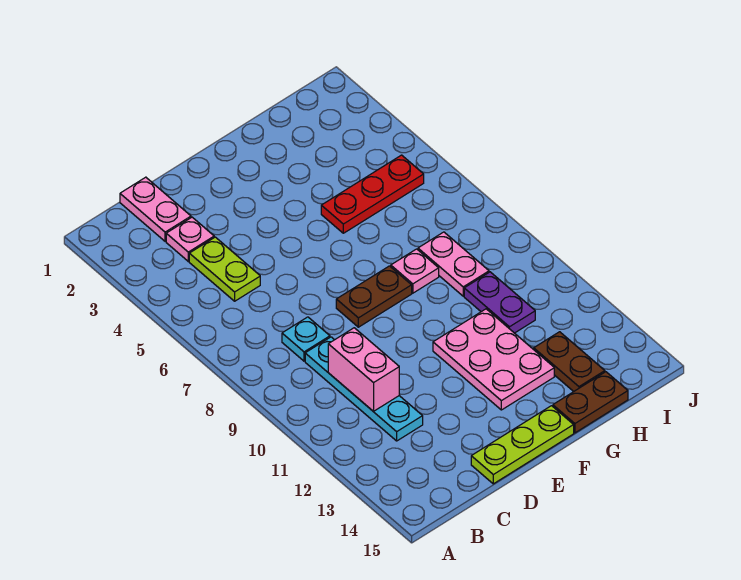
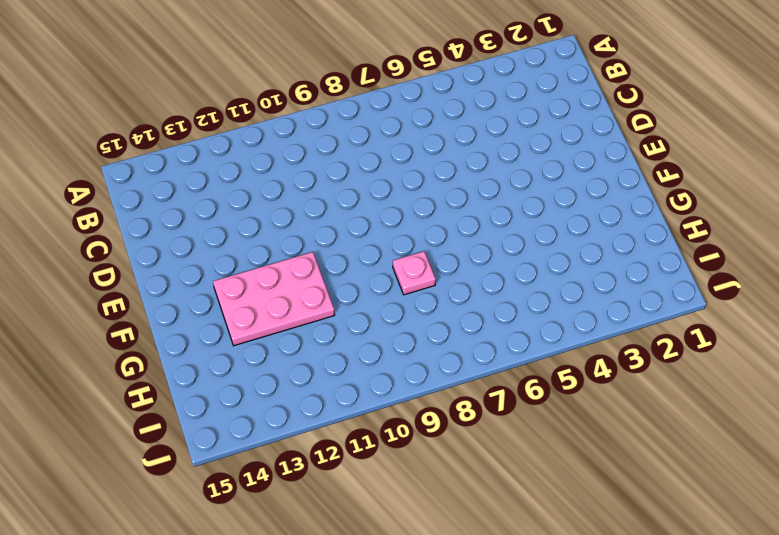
none -> pink plate C1:C2 level 1
none -> pink plate C3 level 1
none -> lime plate C4:C5 level 1

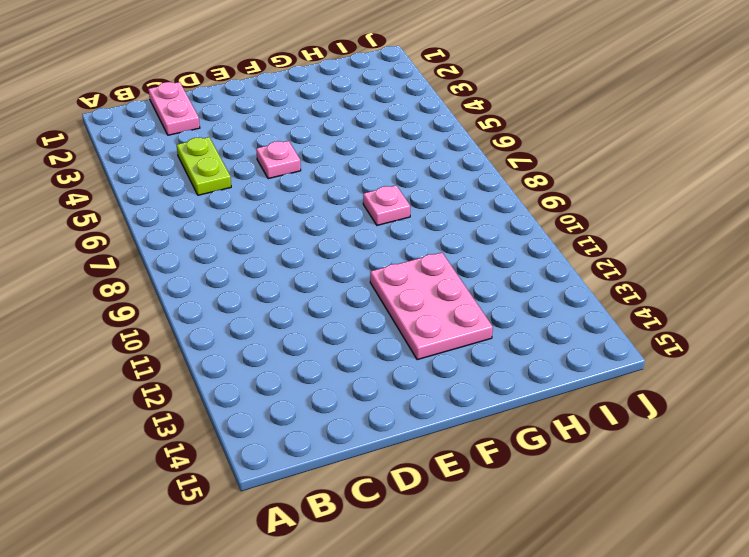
pink plate E5 level 1 -> pink plate C3 level 1
none -> cyan plate C8 level 1
none -> cyan plate C9:C12 level 1
none -> lime plate D15:F15 level 1

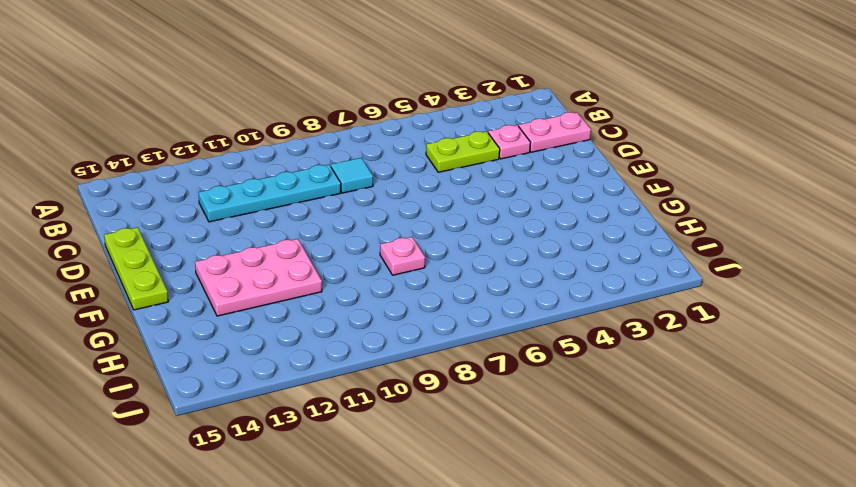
cyan tile C8 level 1 -> cyan plate C8 level 1
none -> brown plate E8:F8 level 1
none -> red plate G5:I5 level 1
none -> brown plate G15:H15 level 1

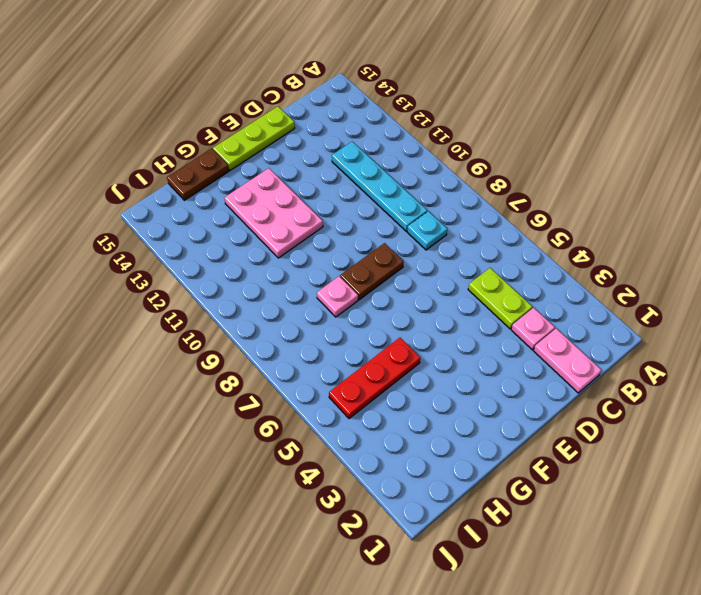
none -> pink plate H8:H9 level 1
none -> purple plate H10:H11 level 1
none -> brown plate H13:H14 level 1

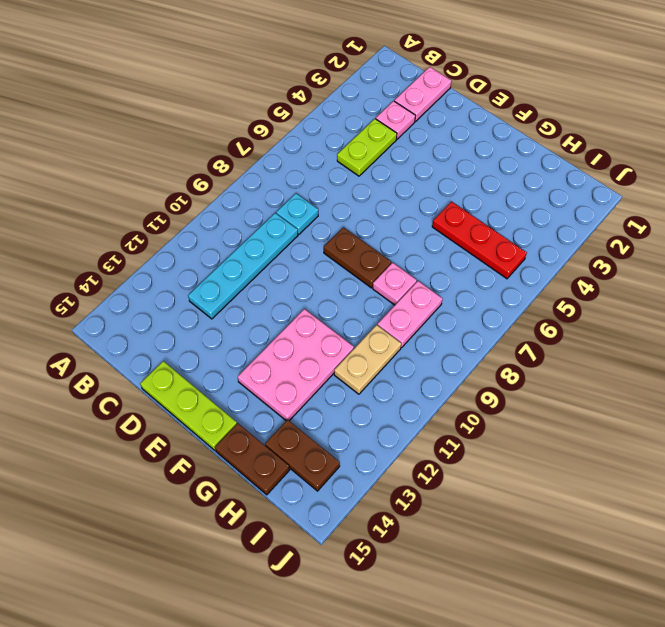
tan plate H10:H11 level 1 -> purple plate H10:H11 level 1
brown plate H14:I14 level 1 -> brown plate H13:H14 level 1
none -> pink brick C10:C11 level 2

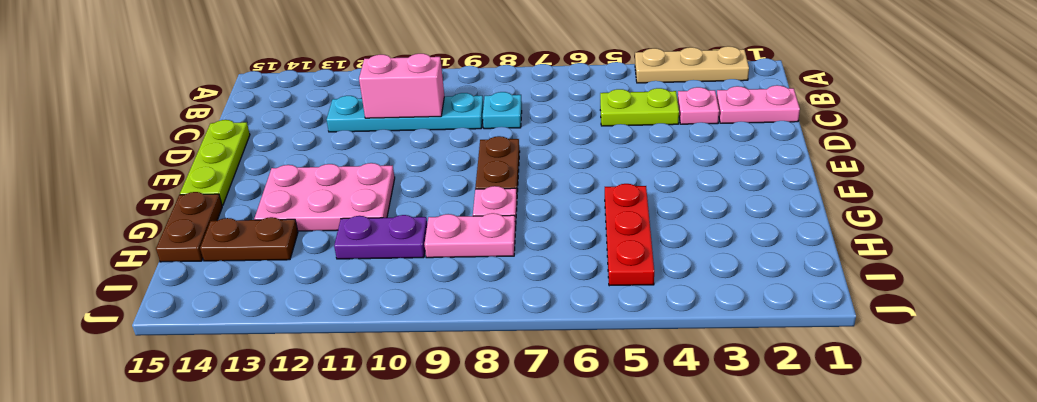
tan plate A2:A4 level 1 -> none

